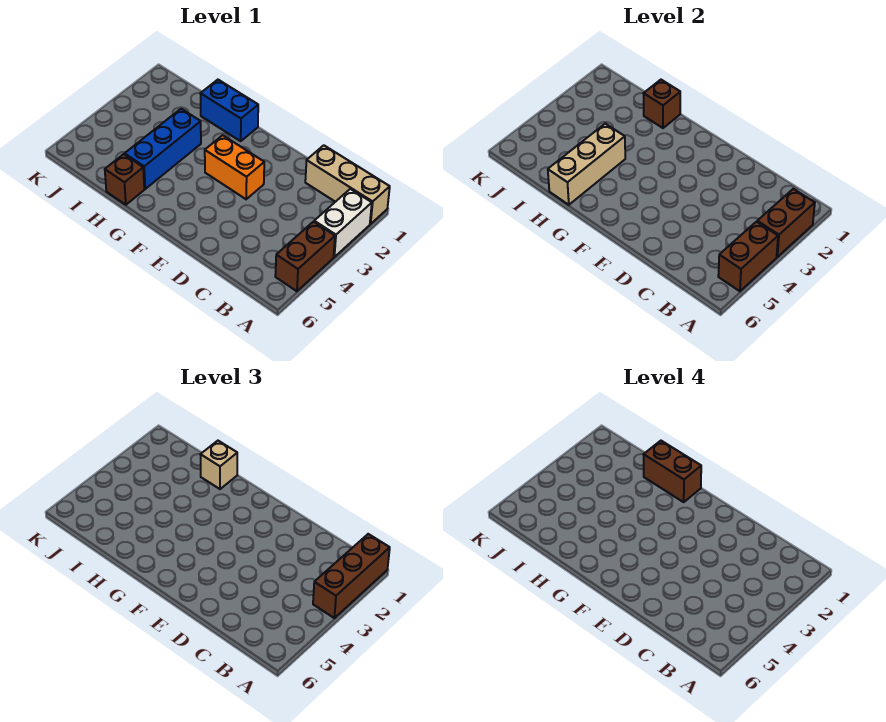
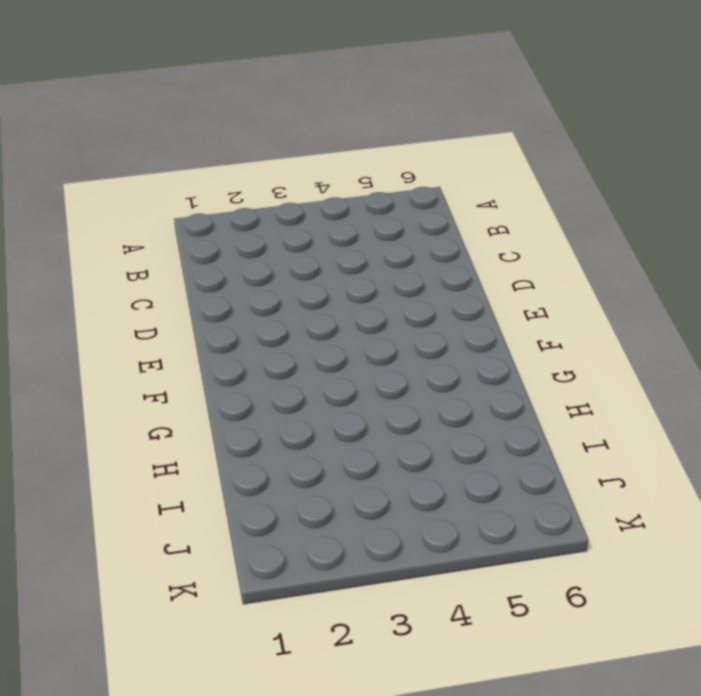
none -> tan brick A1:C1 level 1
none -> white brick A2:A3 level 1
none -> brown brick A4:A5 level 1

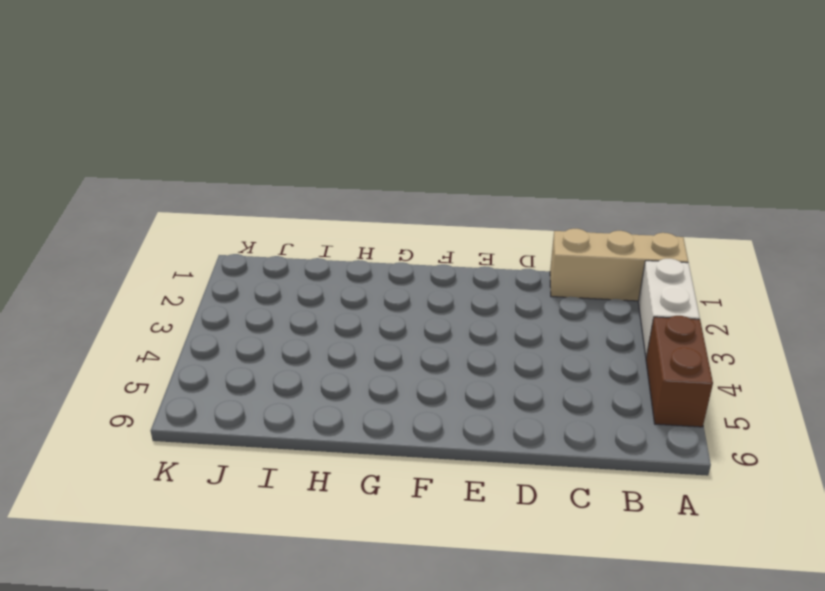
none -> orange brick E3:F3 level 1
none -> blue brick G1:H1 level 1
none -> blue brick H3:H5 level 1

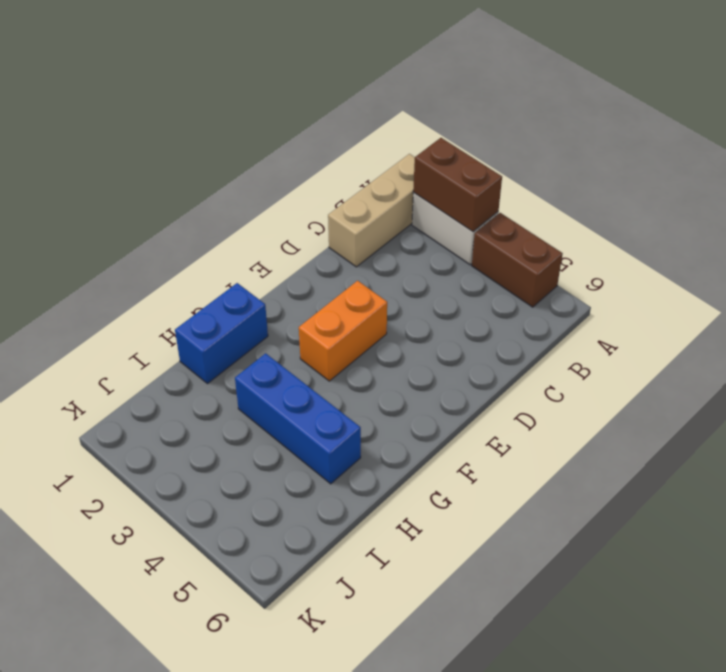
none -> brown brick H6 level 1
none -> brown brick A4:A5 level 2
none -> brown brick H1 level 2

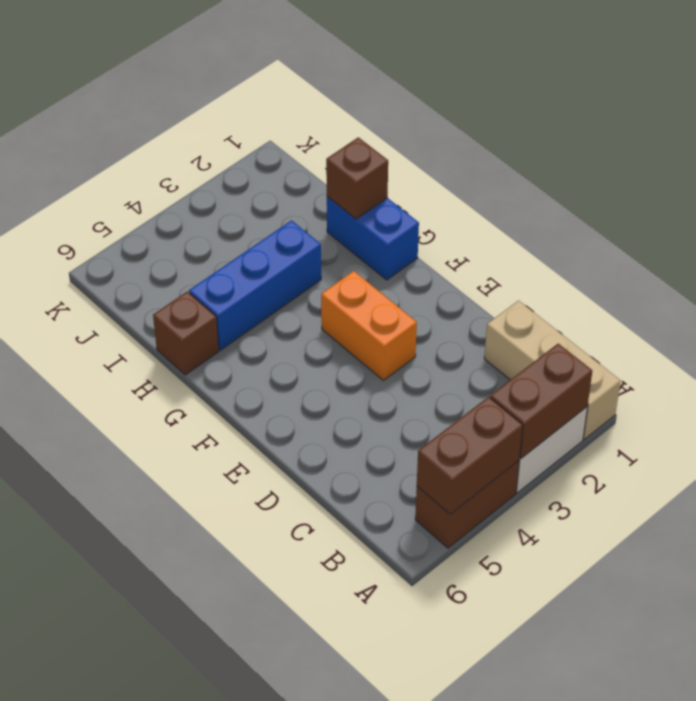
none -> tan brick H4:H6 level 2
none -> brown brick A1:A3 level 3
none -> tan brick H1 level 3

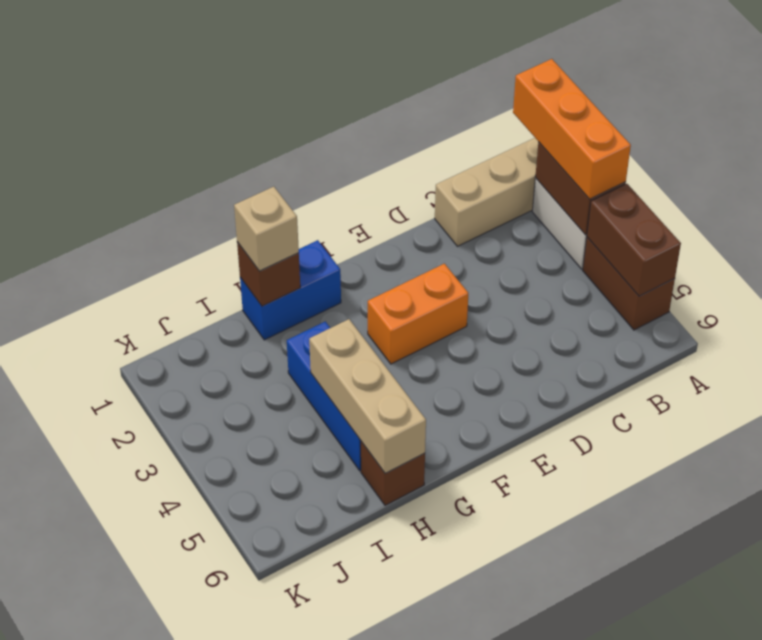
orange brick A1:A3 level 3 -> brown brick A1:A3 level 3
none -> brown brick G1:H1 level 4

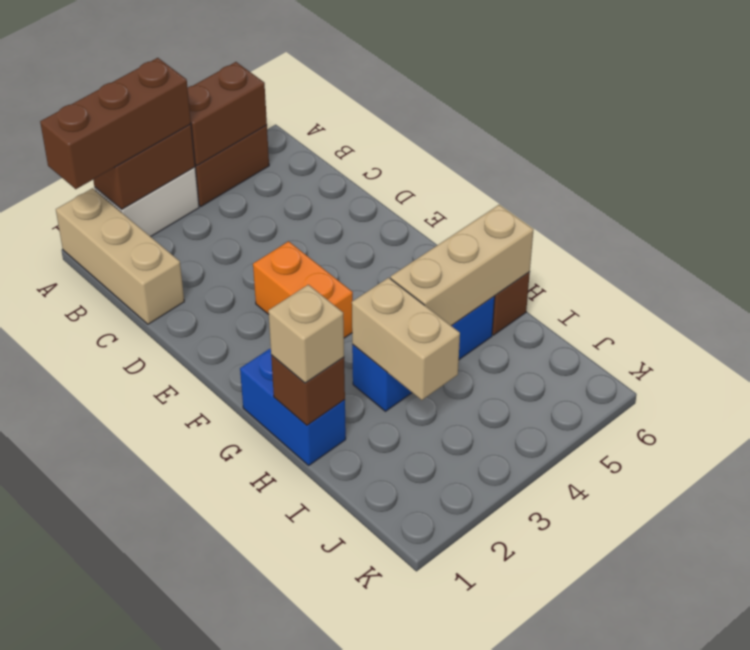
tan brick H3:I3 level 2 -> none
none -> brown brick G1:H1 level 4

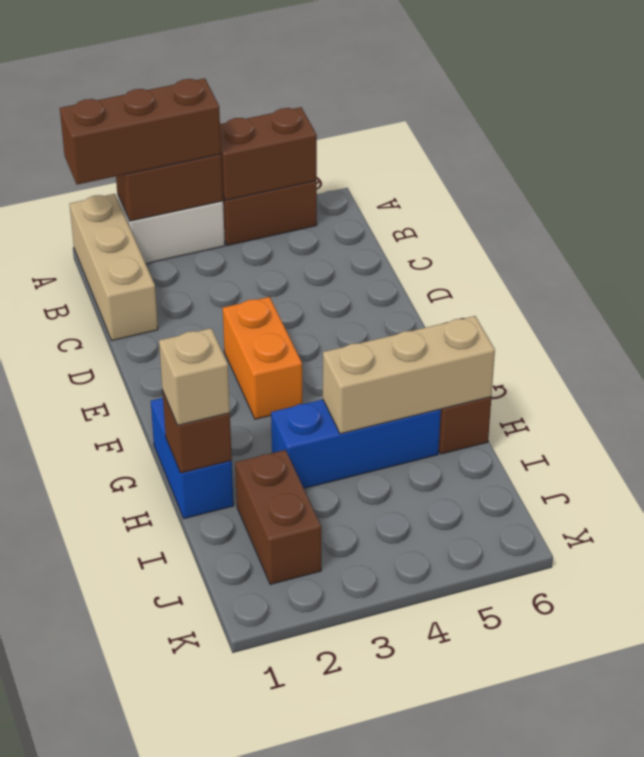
brown brick I2:J2 level 1 -> brown brick G1:H1 level 4

